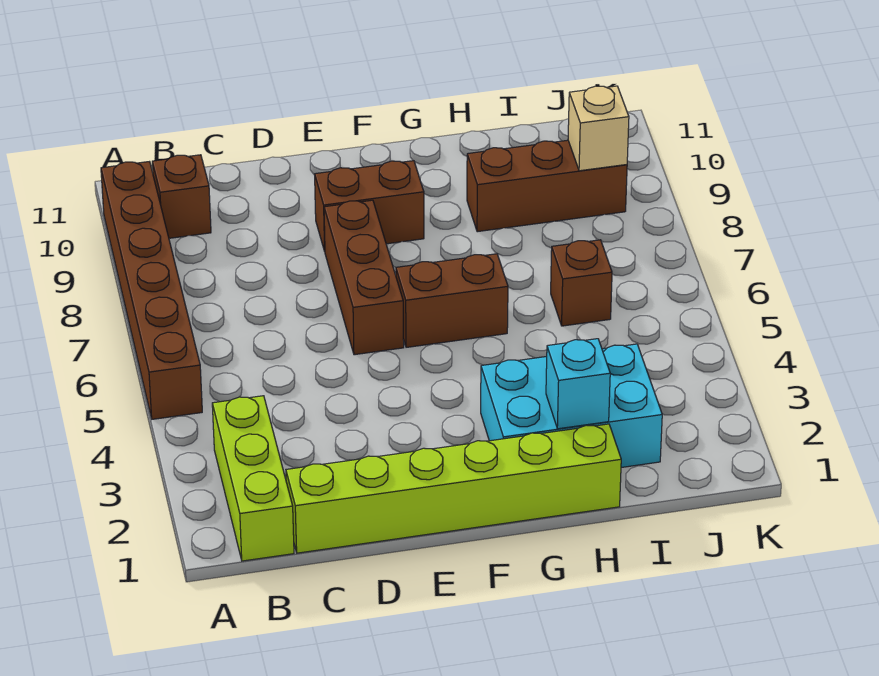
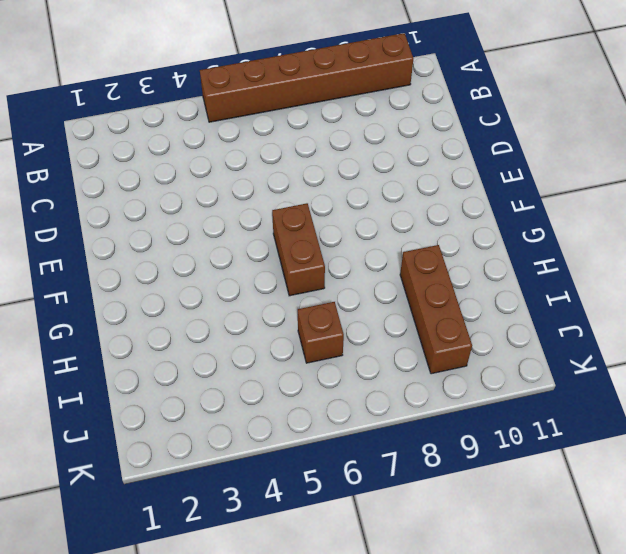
none -> lime brick B1:B3 level 1
none -> brown brick B10 level 1
none -> lime brick C1:H1 level 1

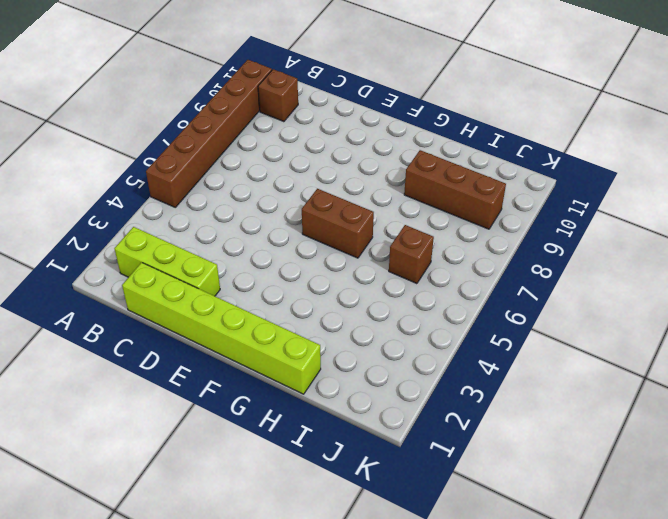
lime brick B2:D2 level 1 -> lime brick B1:B3 level 1
none -> brown brick E6:E8 level 1
none -> brown brick E9:F9 level 1
none -> cyan brick G2:I3 level 1

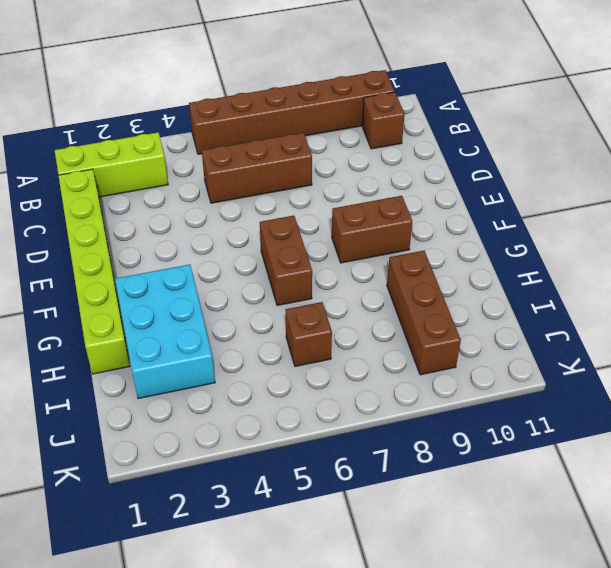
brown brick C5:C7 level 1 -> brown brick E6:E8 level 1
brown brick F8:F9 level 1 -> brown brick E9:F9 level 1
none -> cyan brick H2 level 2
none -> tan brick J9 level 2

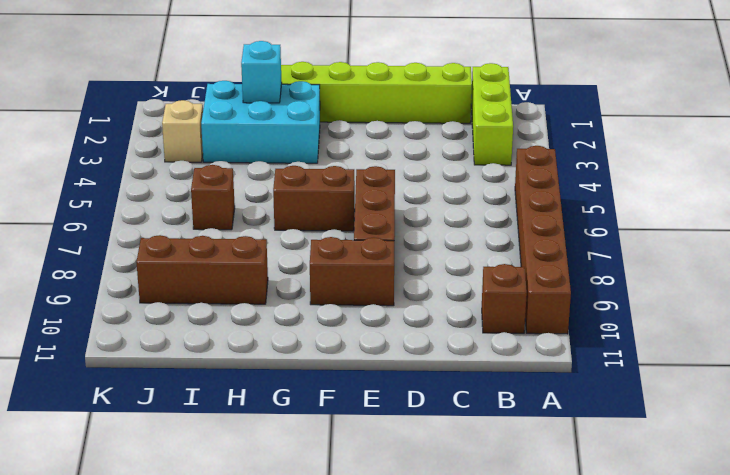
tan brick J3 level 1 -> tan brick J9 level 2

